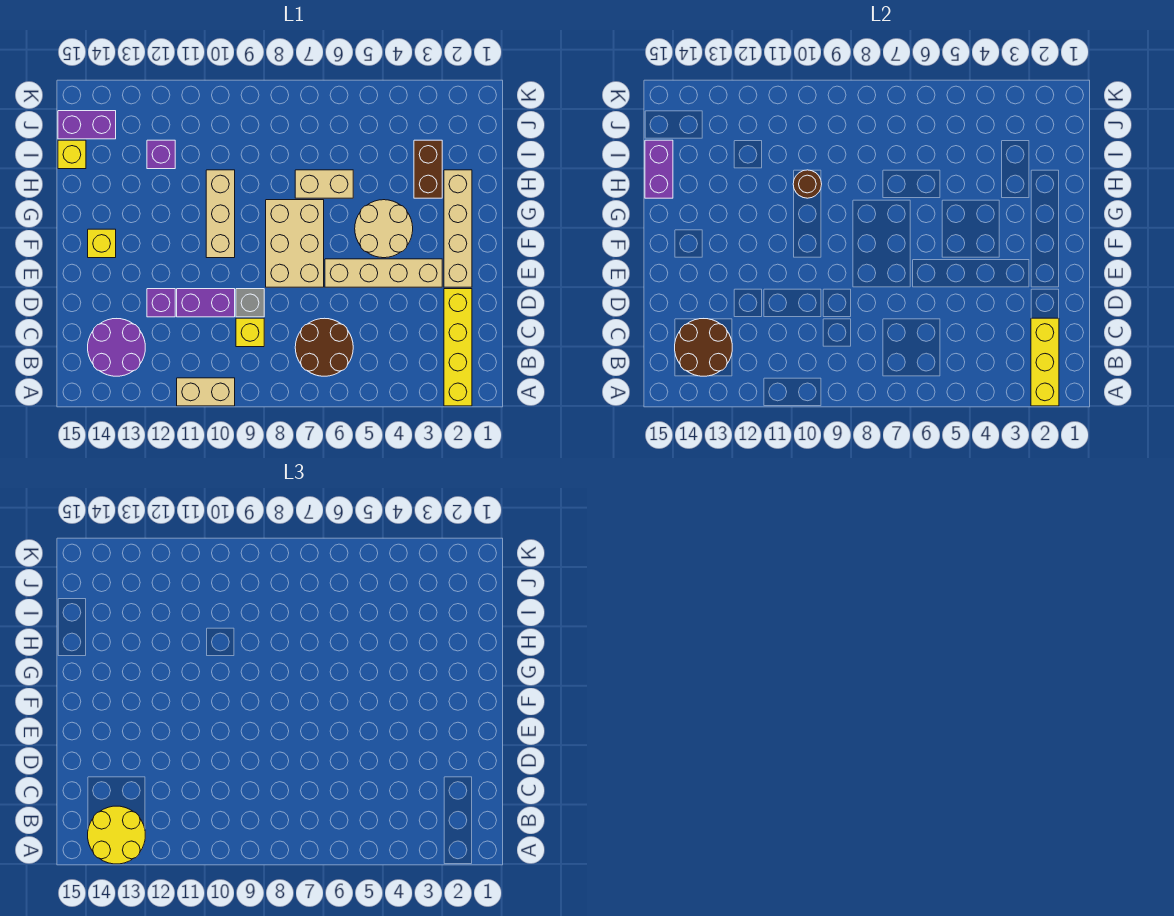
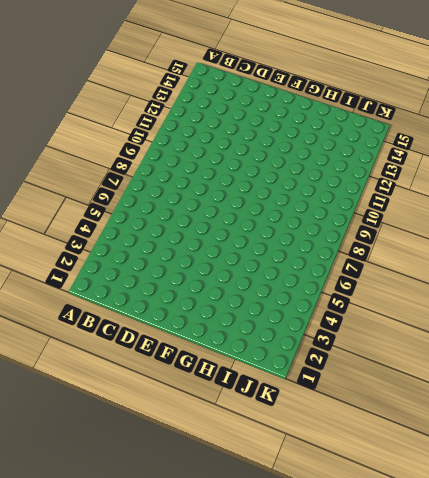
none -> yellow brick A2:D2 level 1
none -> tan brick A10:A11 level 1
none -> brown round brick B6:C7 level 1

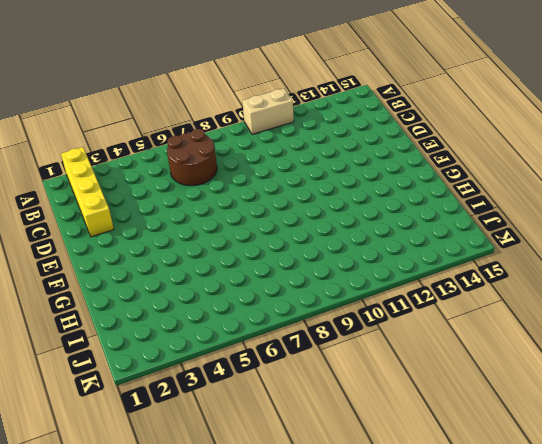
none -> purple round brick B13:C14 level 1
none -> yellow brick C9 level 1
none -> grey brick D9 level 1

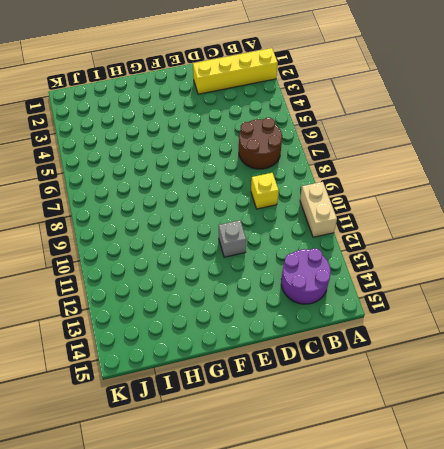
grey brick E11 level 1 -> grey brick D9 level 1
none -> purple brick D10:D11 level 1
none -> purple brick D12 level 1
none -> tan brick E2:H2 level 1

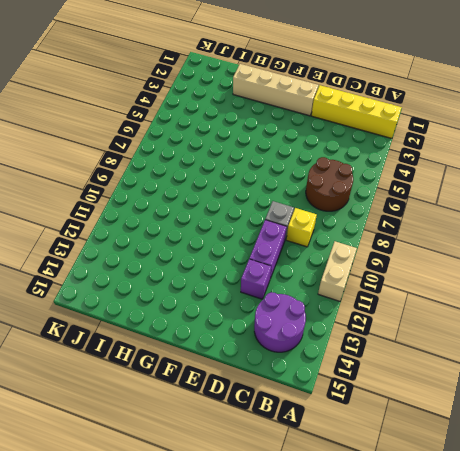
none -> tan brick E3:E6 level 1
none -> tan brick E7:G8 level 1
none -> tan round brick F4:G5 level 1

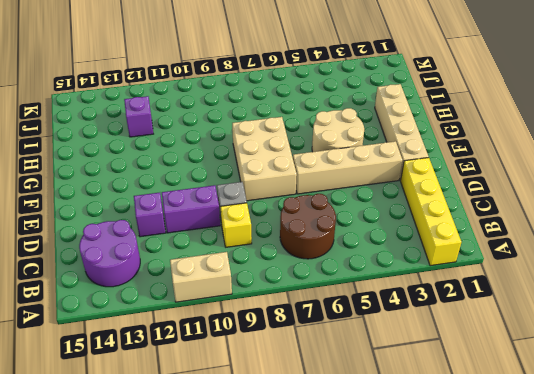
none -> tan brick F10:H10 level 1
none -> yellow brick F14 level 1
none -> brown brick H3:I3 level 1

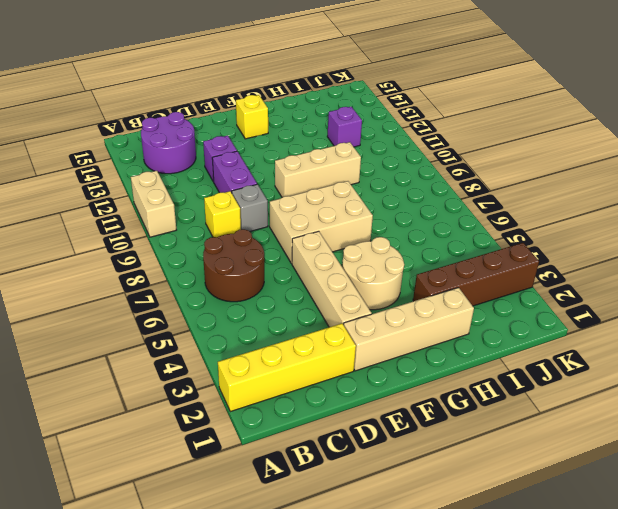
brown brick H3:K3 level 1 -> brown brick H3:I3 level 1
none -> tan brick H6:H7 level 1
none -> yellow brick I15 level 1
none -> purple brick J14:J15 level 1

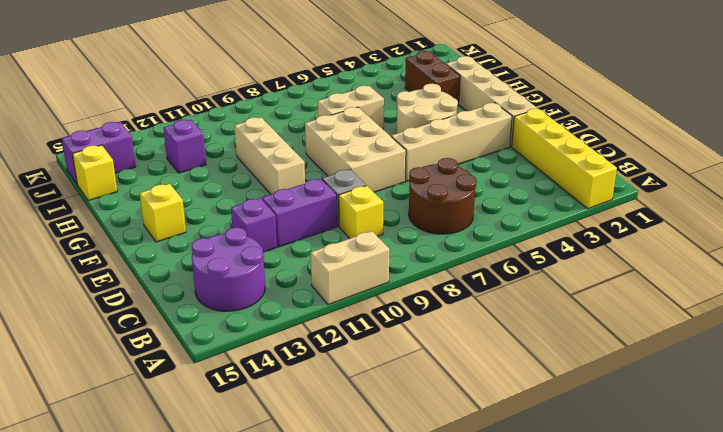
none -> yellow brick A2:C2 level 2
none -> brown round brick B13:C14 level 2
none -> brown round brick H10 level 2

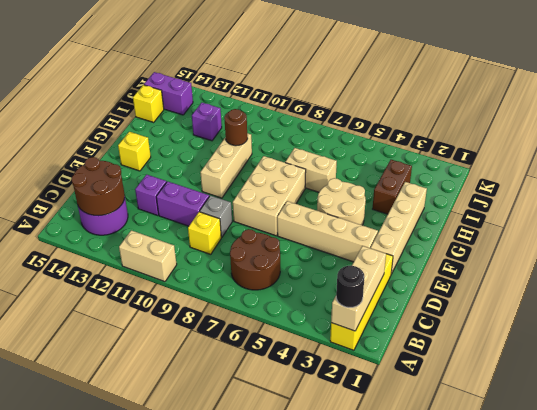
tan brick A2:C2 level 2 -> yellow brick A2:C2 level 2
black round brick A2 level 3 -> none
none -> purple brick H15:I15 level 2
none -> yellow round brick A13:B14 level 3

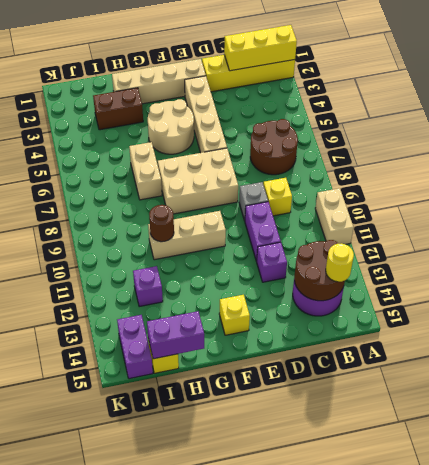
yellow round brick B14 level 3 -> yellow round brick A13:B14 level 3

